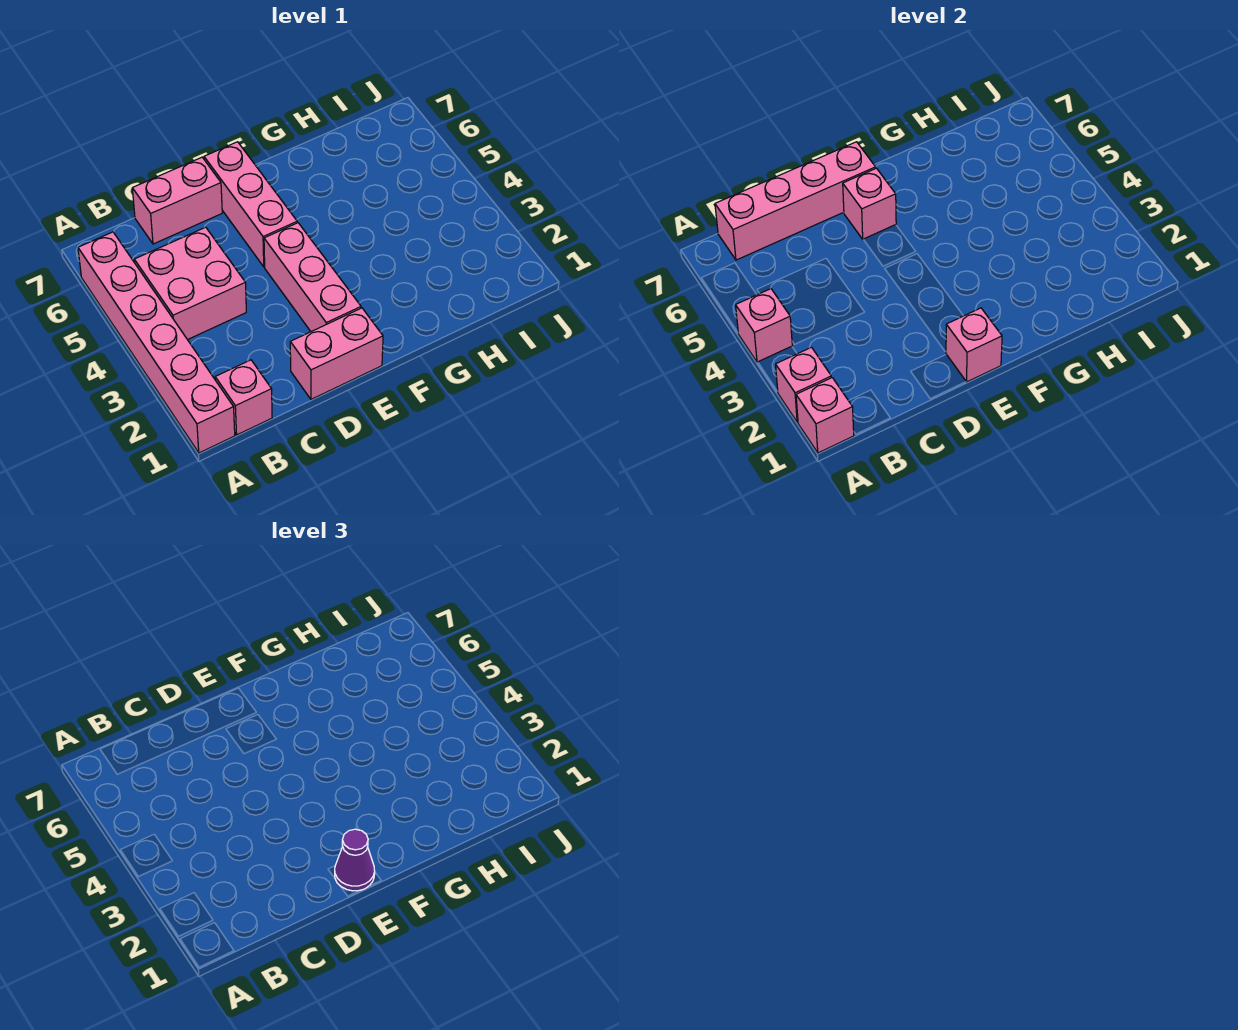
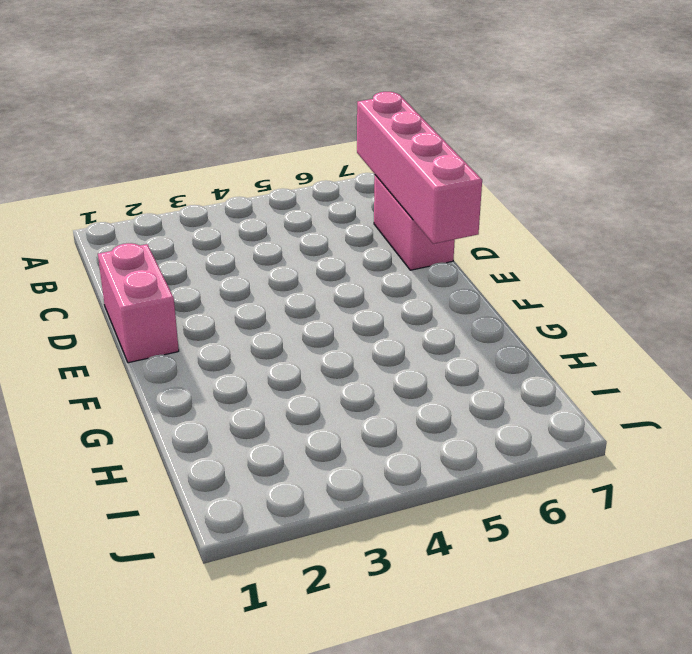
none -> pink brick A1:A6 level 1
none -> pink brick B1 level 1
none -> pink brick B4:C5 level 1

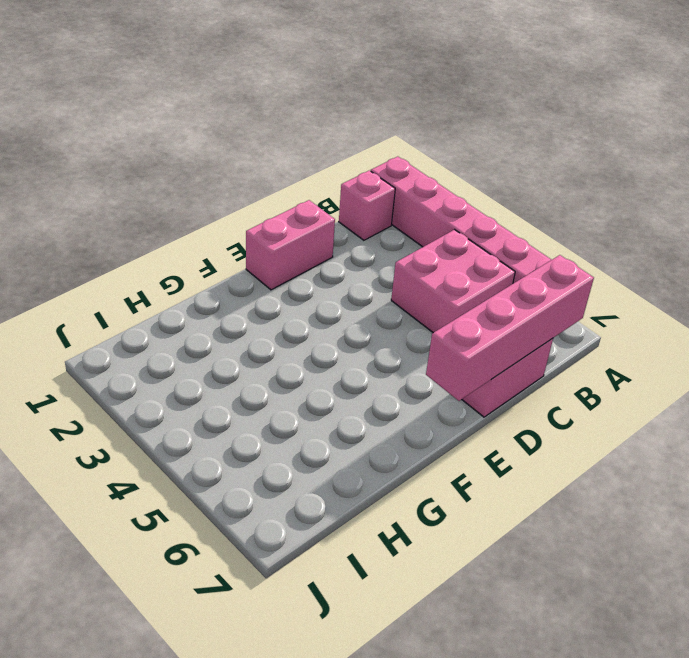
none -> pink brick E2:E4 level 1
none -> pink brick E5:E7 level 1
none -> pink brick A1 level 2

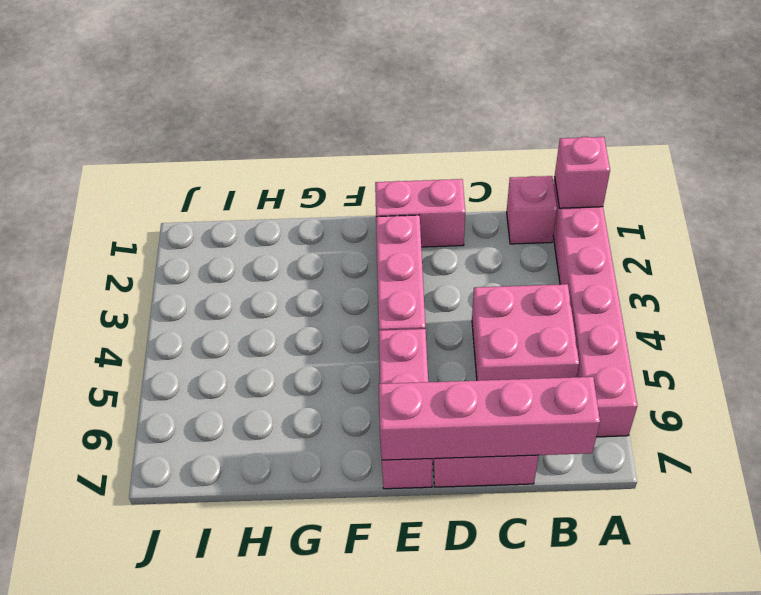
none -> pink brick A2 level 2
none -> pink brick A4 level 2
none -> pink brick E1 level 2

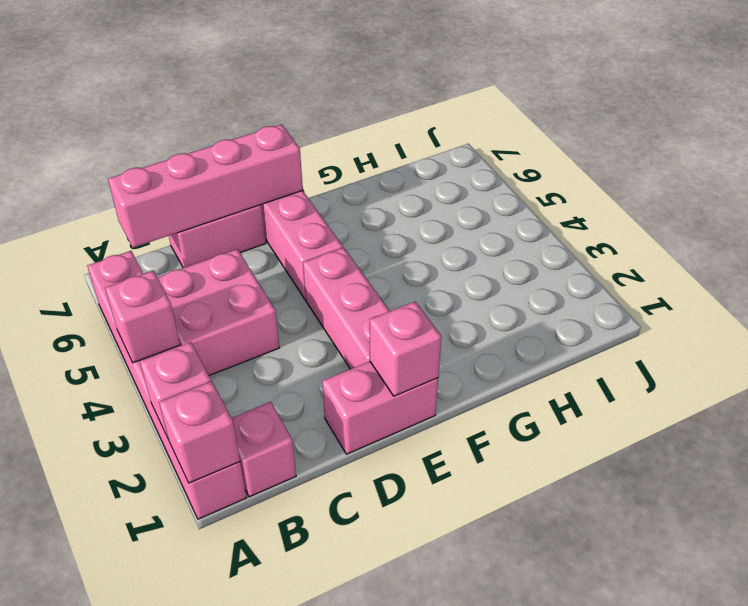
none -> pink brick E6 level 2
none -> purple cone E1 level 3

